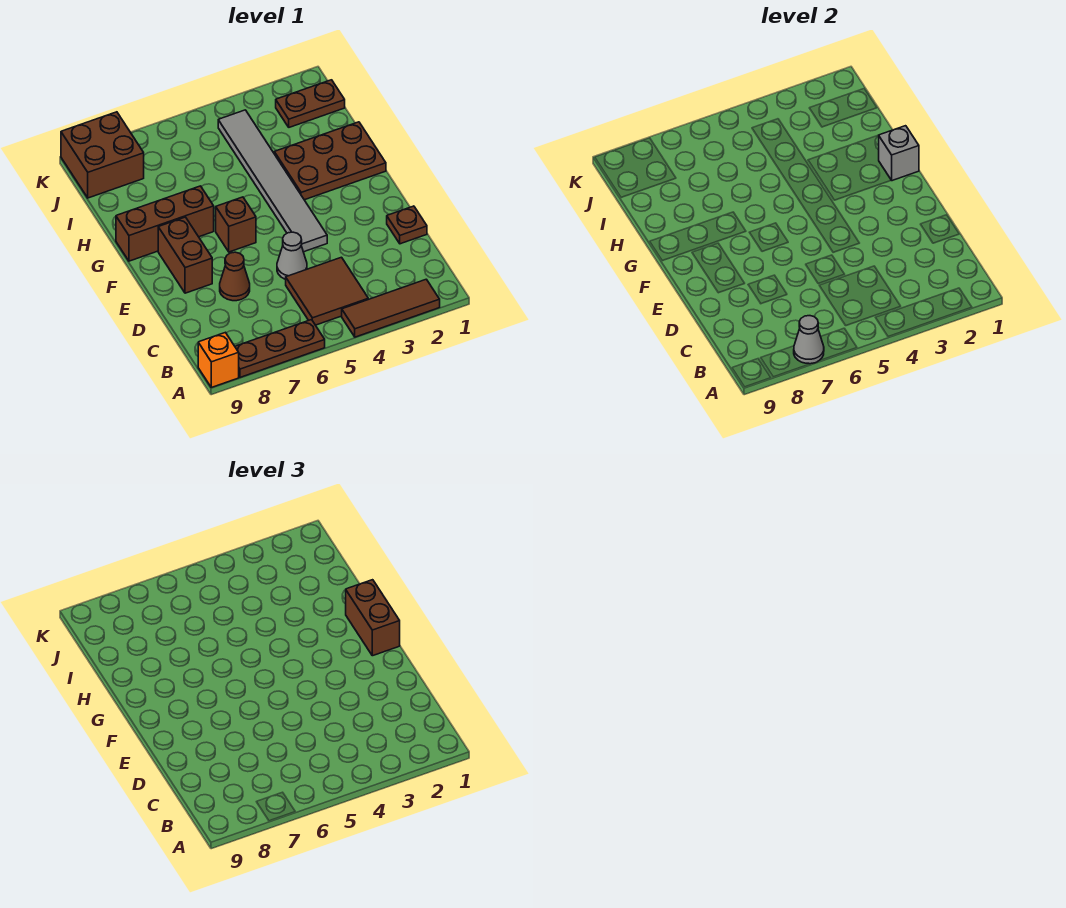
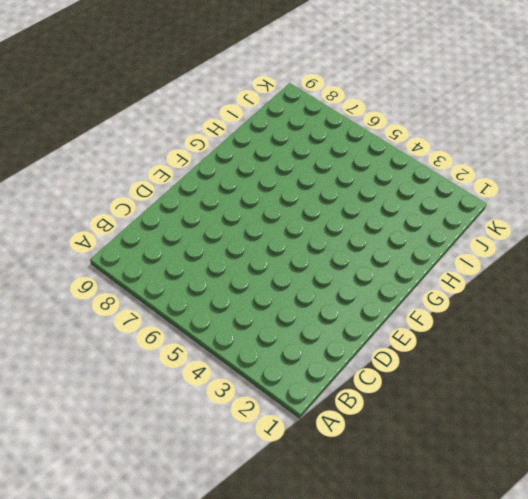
none -> brown tile A2:A4 level 1
none -> brown plate A6:A8 level 1
none -> orange brick A9 level 1

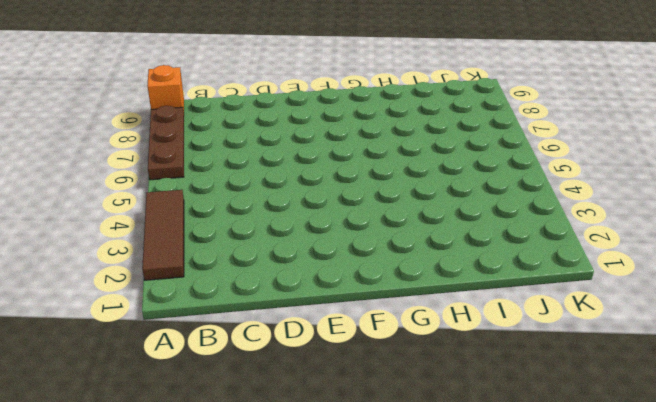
none -> brown tile B4:C5 level 1
none -> brown plate D1 level 1
none -> grey cone D5 level 1

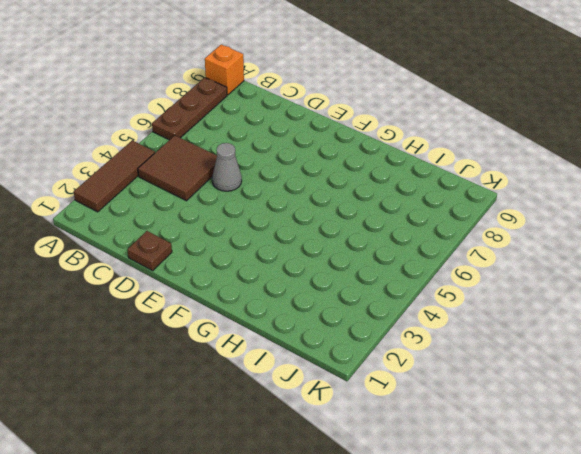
none -> brown cone D7 level 1
none -> grey tile E4:J4 level 1
none -> brown brick E8:F8 level 1

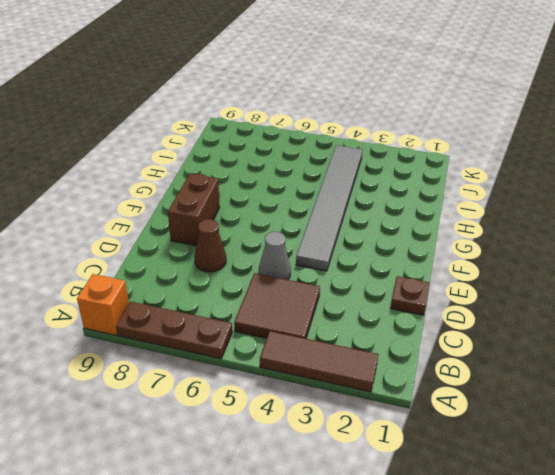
none -> brown brick F6 level 1
none -> brown plate G1:H3 level 1
none -> brown brick G7:G9 level 1

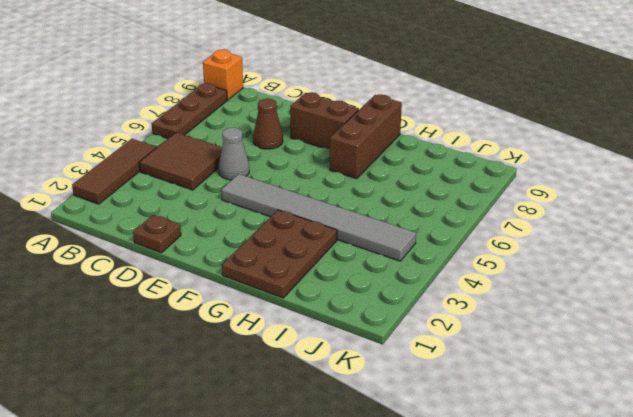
none -> brown brick F6 level 1
none -> brown plate J1:J2 level 1
none -> brown brick J8:K9 level 1

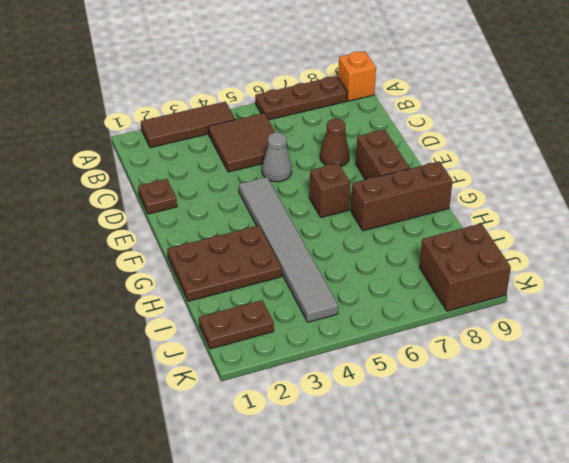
none -> grey cone A7 level 2
none -> grey brick G1 level 2
none -> brown brick F1:G1 level 3

